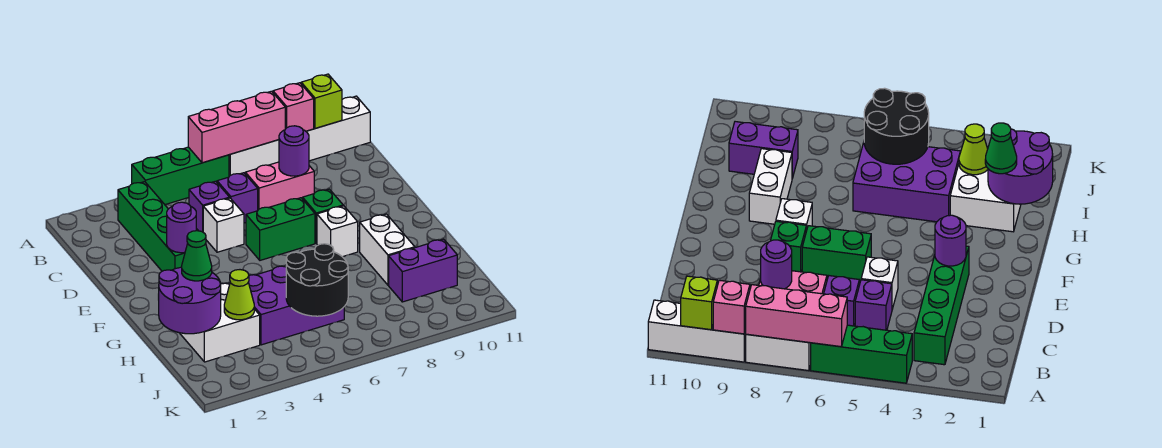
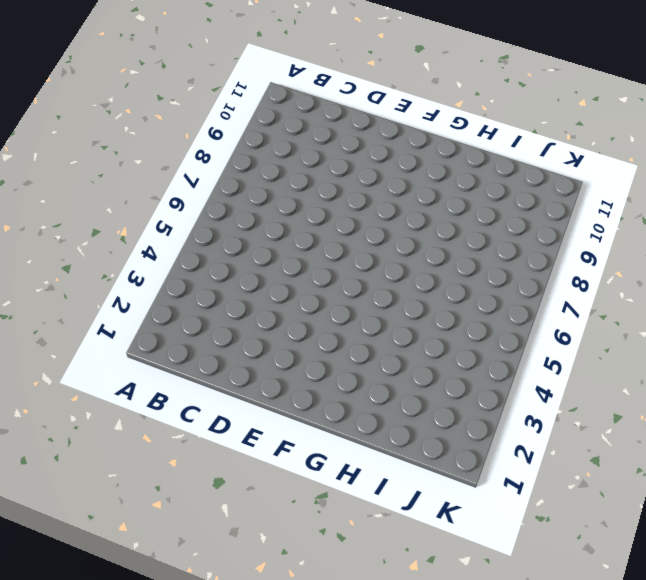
none -> green brick A4:A6 level 1
none -> white brick A7:A8 level 1
none -> white brick A9:A11 level 1

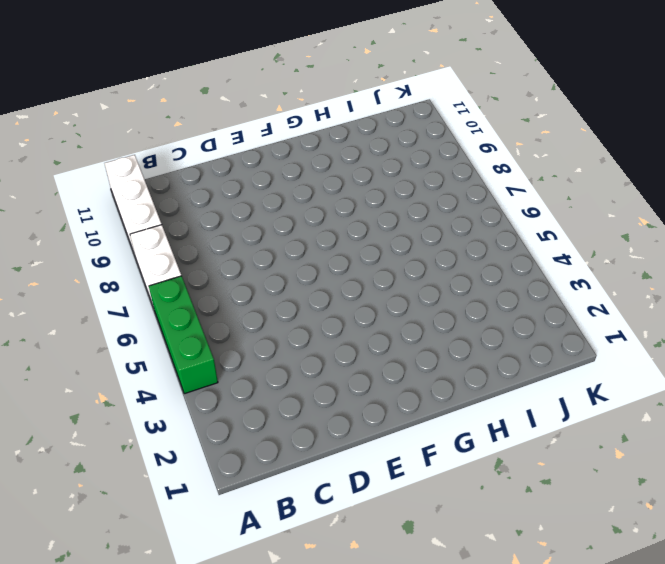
none -> green brick B3:E3 level 1
none -> purple brick C5 level 1
none -> purple brick C6 level 1

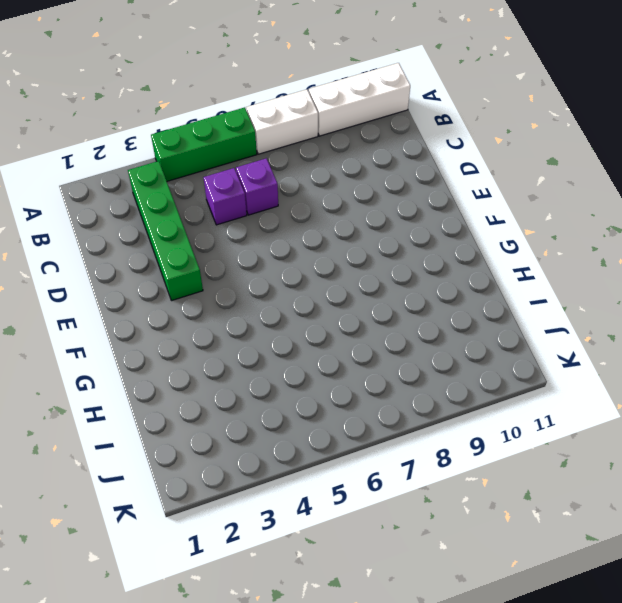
none -> pink brick C7:C8 level 1
none -> white brick D5 level 1
none -> green brick E6:E7 level 1

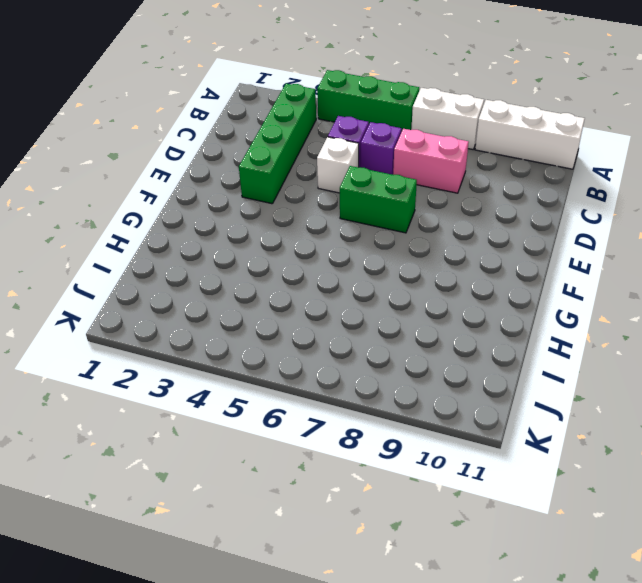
none -> green brick E8 level 1
none -> white brick F8 level 1
none -> white brick G9:H9 level 1

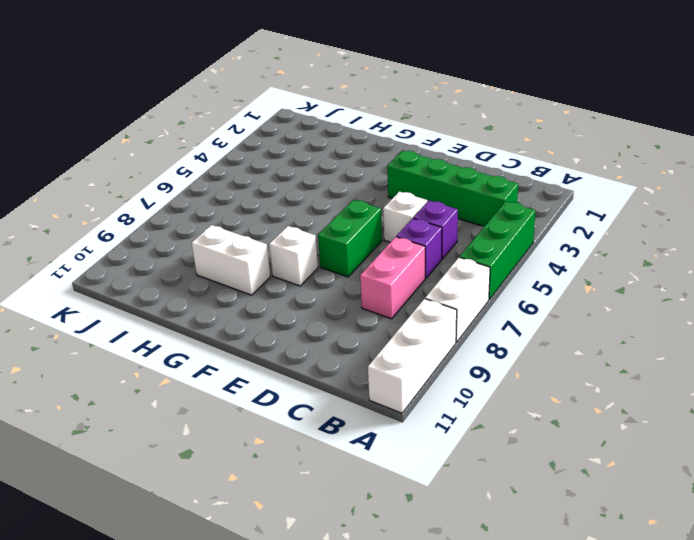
none -> green brick E8 level 1
none -> white brick H2:I3 level 1
none -> purple brick H4:I6 level 1

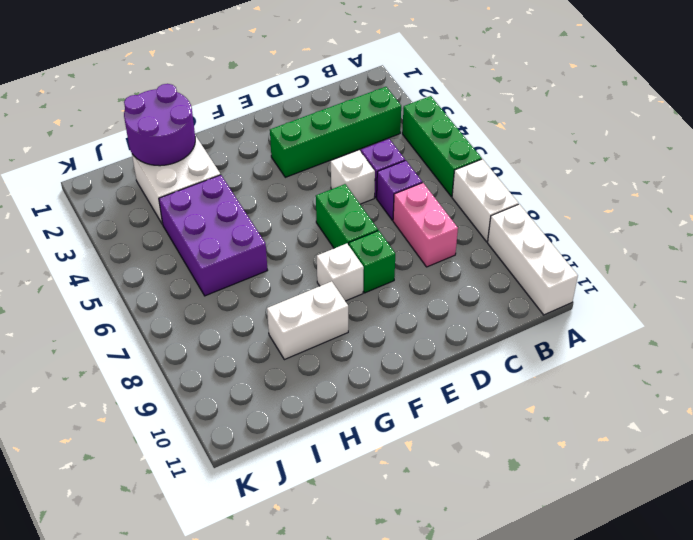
none -> purple brick I9:I10 level 1
none -> pink brick A6:A8 level 2
none -> pink brick A9 level 2

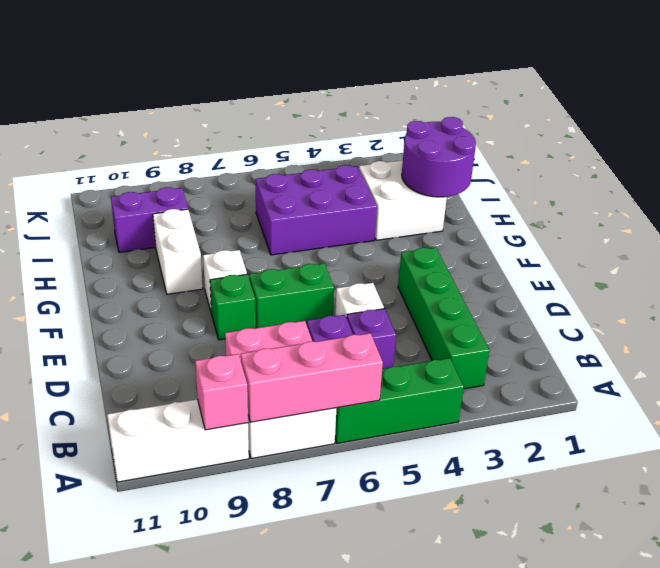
none -> lime brick A10 level 2
none -> purple round brick C8 level 2
none -> purple round brick E3 level 2

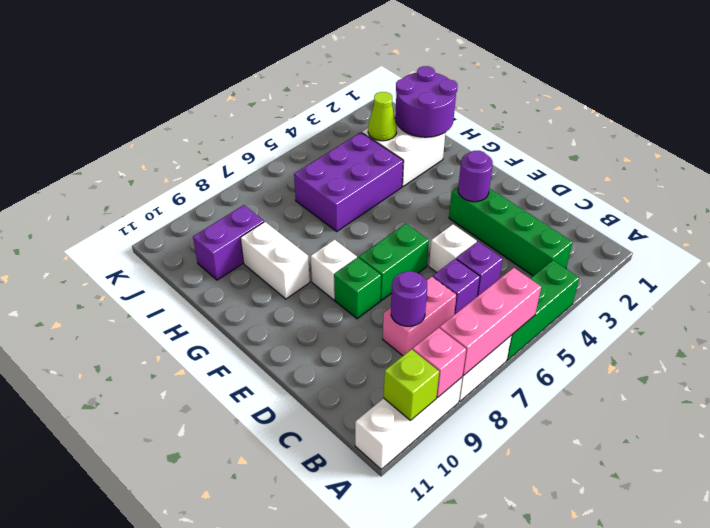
none -> black round brick I5:J6 level 2
none -> green cone H2 level 3

